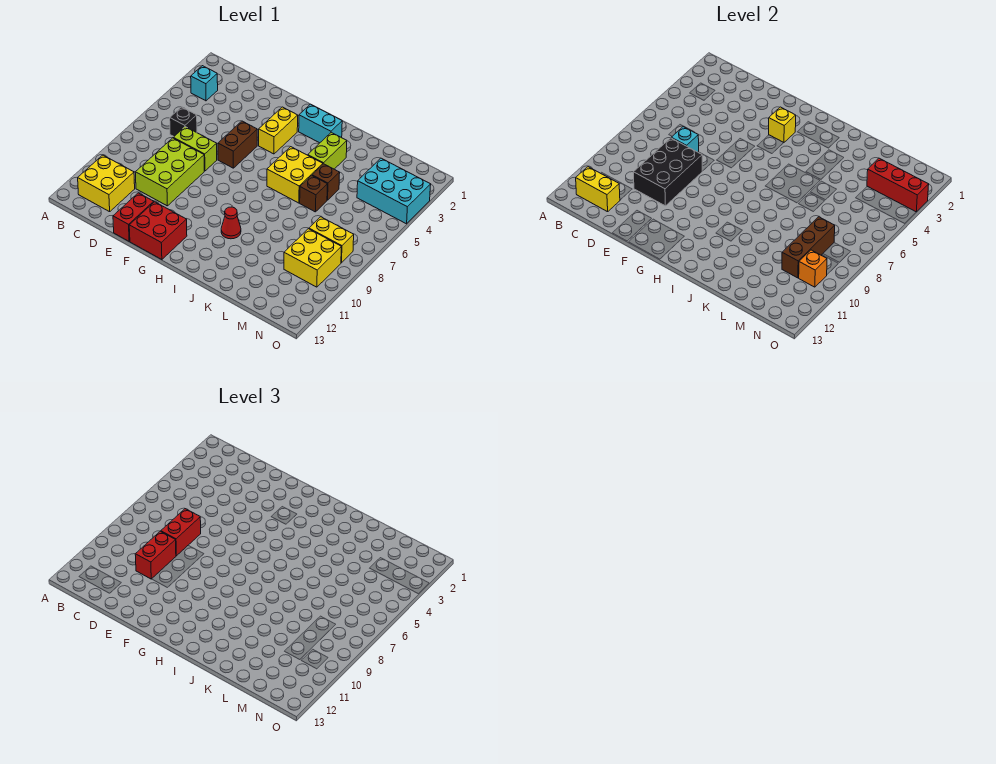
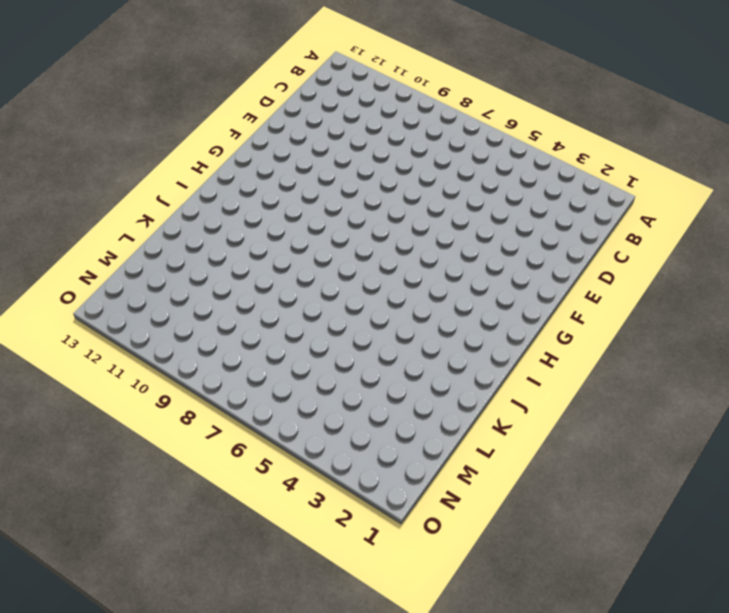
none -> cyan brick B3 level 1
none -> yellow brick B11:C12 level 1
none -> black brick C6 level 1

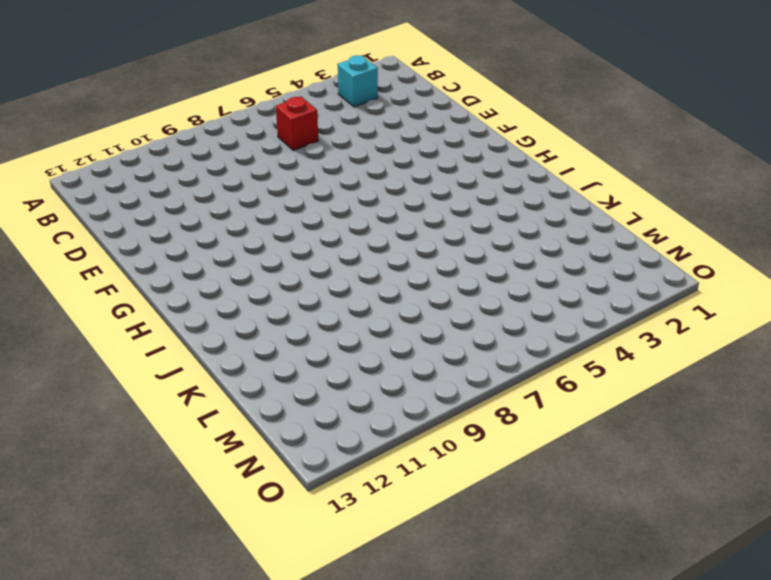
red brick C6 level 1 -> black brick C6 level 1
none -> yellow brick B11:C12 level 1
none -> lime brick D7:E7 level 1
none -> lime brick D8:E10 level 1

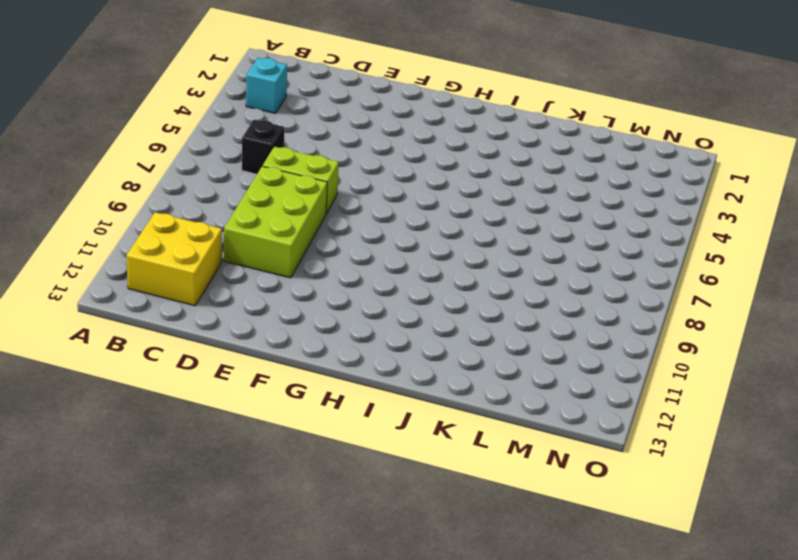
none -> red brick E12:E13 level 1
none -> brown brick F5:F6 level 1
none -> red brick F12:G13 level 1

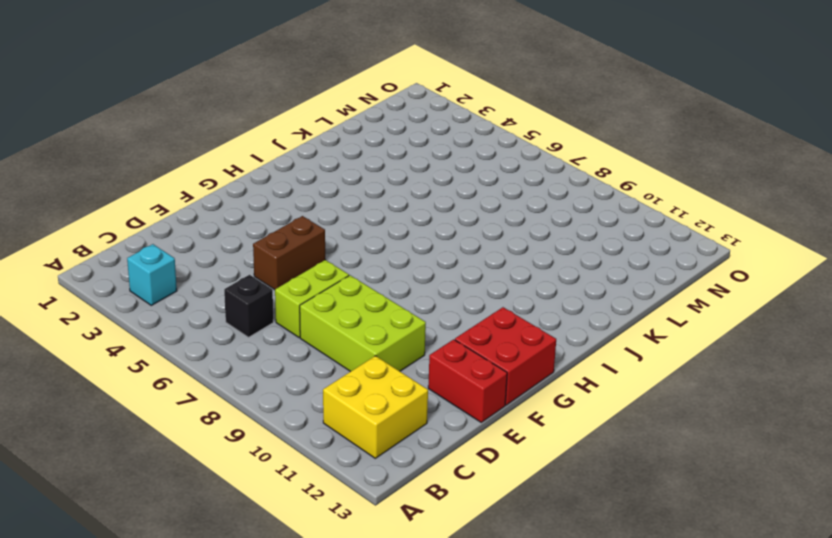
brown brick E5:F5 level 1 -> brown brick F5:F6 level 1
none -> yellow brick G3:G4 level 1
none -> cyan brick H2:I2 level 1
none -> yellow brick I5:J6 level 1

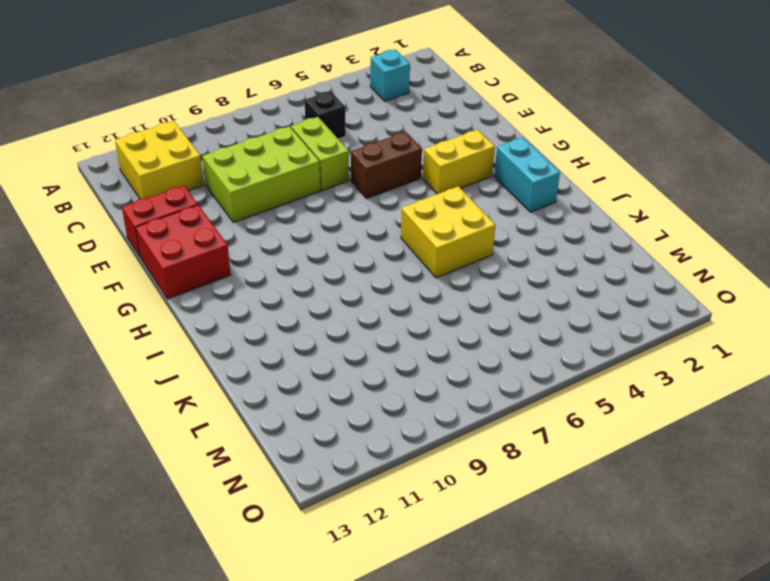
none -> red cone I10 level 1
none -> lime brick J3:J4 level 1
none -> brown brick K5 level 1

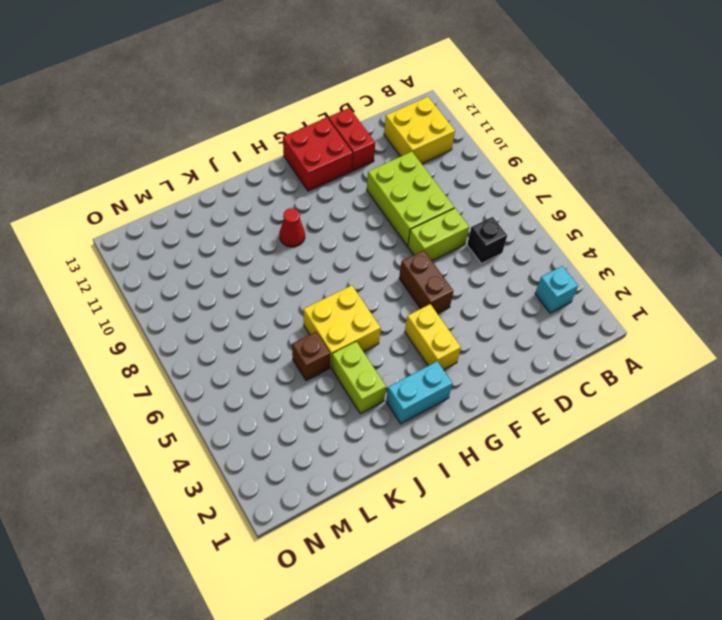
none -> brown brick K6 level 1
none -> cyan brick M3:O4 level 1
none -> yellow brick M8:N8 level 1

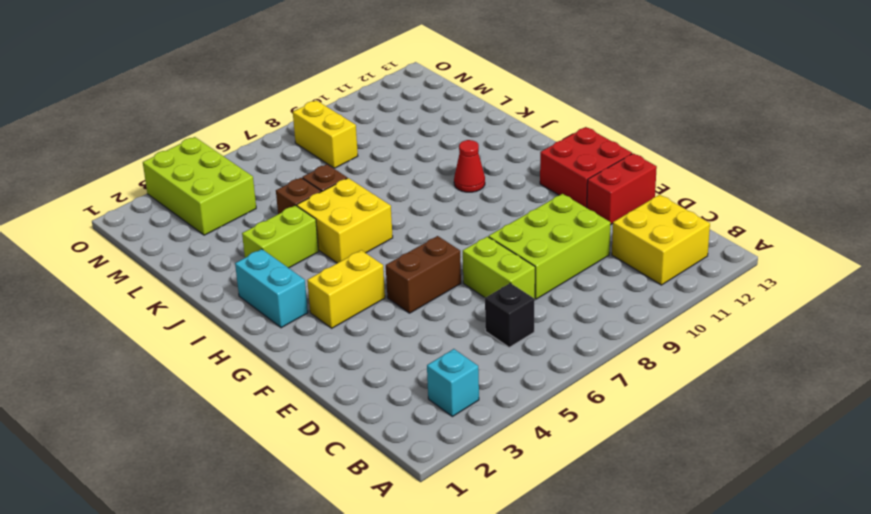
lime brick M3:O4 level 1 -> cyan brick M3:O4 level 1
none -> yellow brick M9:N10 level 1
none -> yellow brick B12:C12 level 2
none -> cyan brick D7 level 2

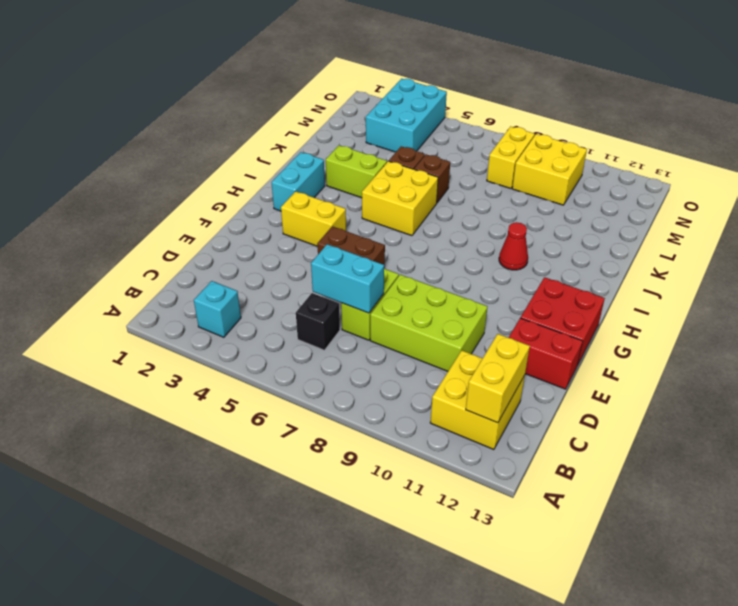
cyan brick D6:D7 level 2 -> cyan brick D7 level 2
none -> black brick D8:E10 level 2
none -> yellow brick G3 level 2
none -> red brick M3:O3 level 2

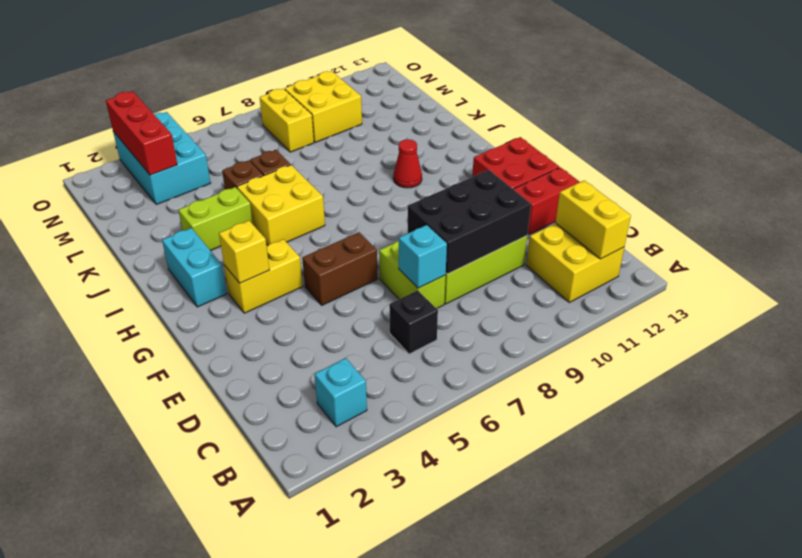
none -> brown brick M8:M10 level 2
none -> orange brick N10 level 2
none -> red brick D7:D8 level 3

